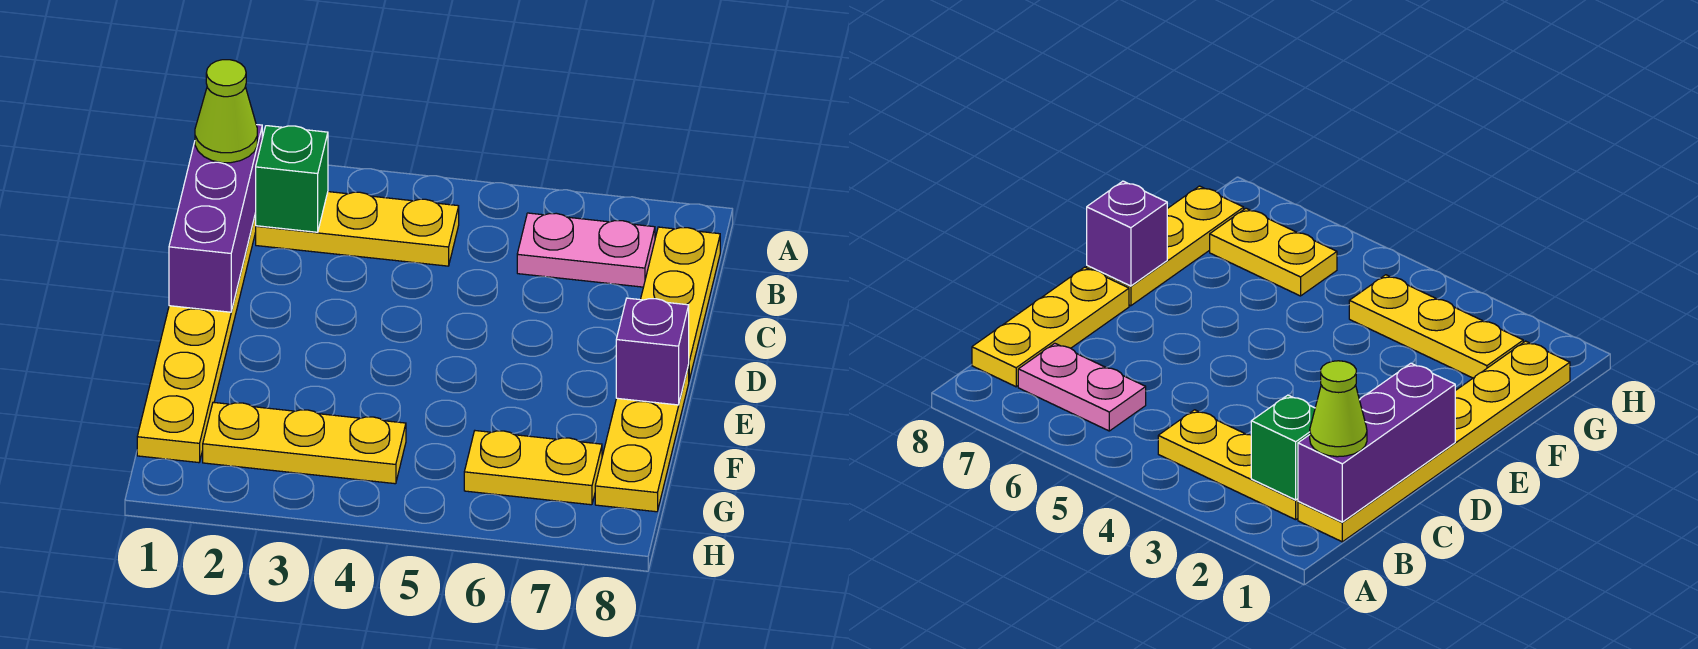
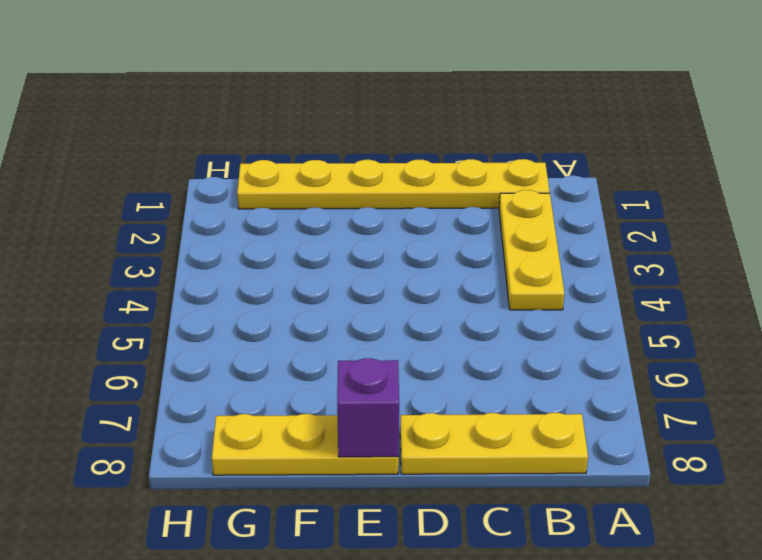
none -> pink plate B6:B7 level 1
none -> yellow plate G2:G4 level 1

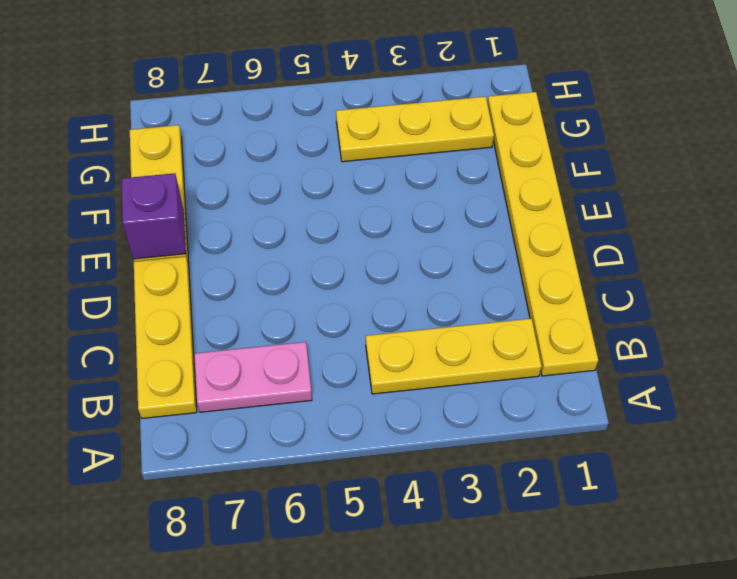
none -> yellow plate G6:G7 level 1
none -> purple brick B1:D1 level 2

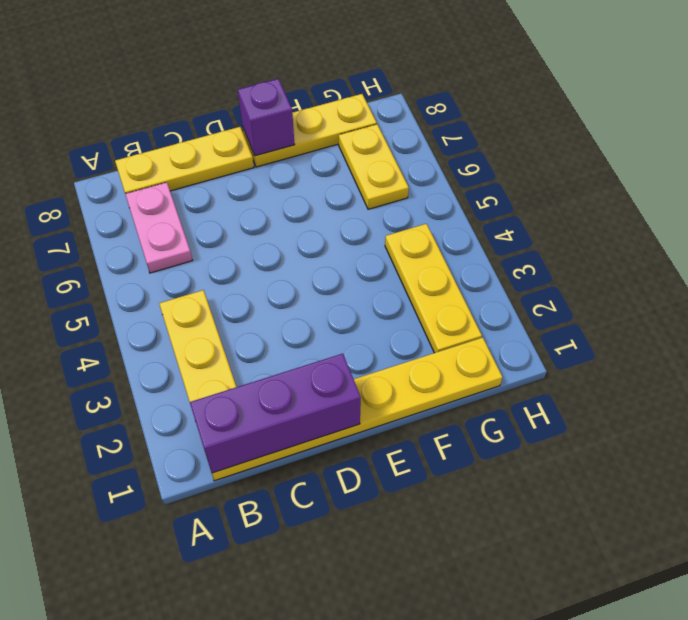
none -> green brick B2 level 2
none -> lime cone B1 level 3

